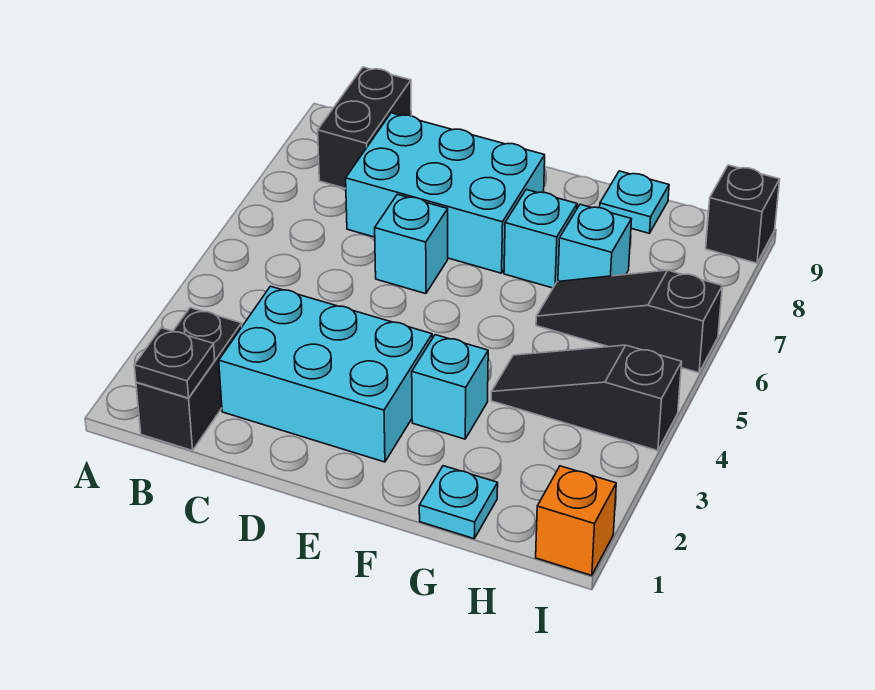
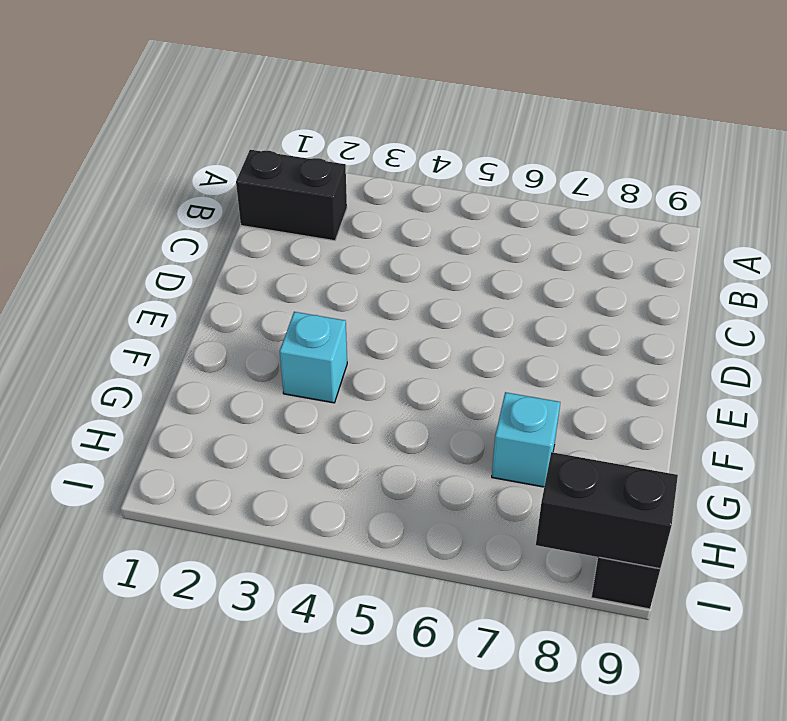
black brick I8:I9 level 2 -> black brick B8:B9 level 1
none -> cyan brick C2:E3 level 1
none -> cyan brick C7:E8 level 1
none -> cyan brick D6 level 1

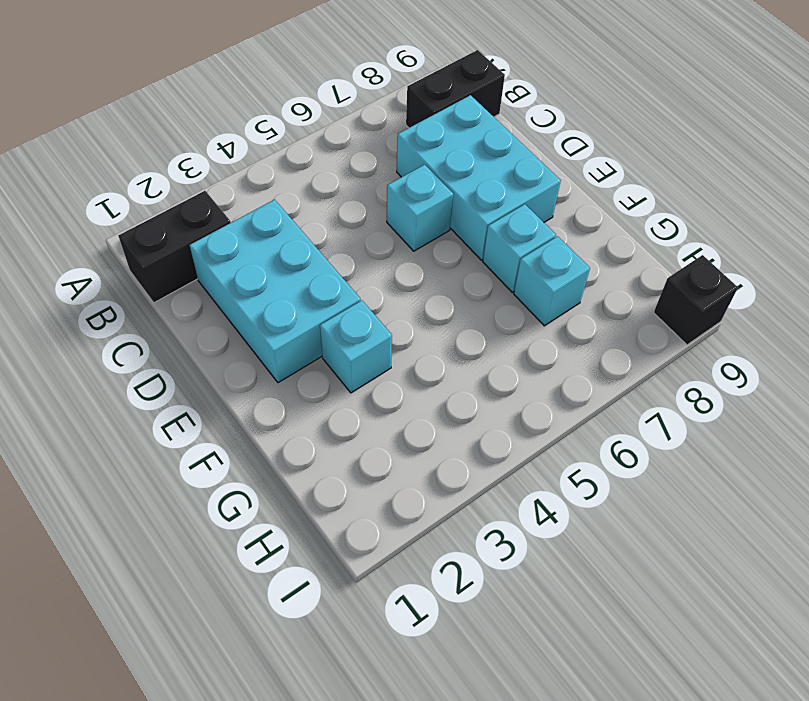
none -> cyan plate G1 level 1
none -> black slope G4:I4 level 1 top I
none -> black slope G6:I6 level 1 top I

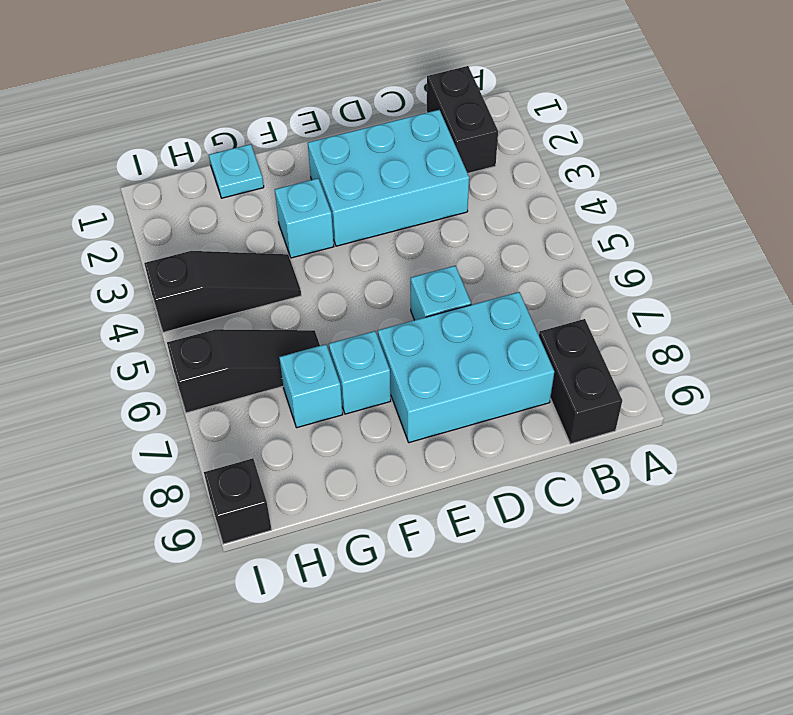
none -> cyan plate G9 level 1
none -> orange brick I1 level 1
none -> black plate B1 level 2

